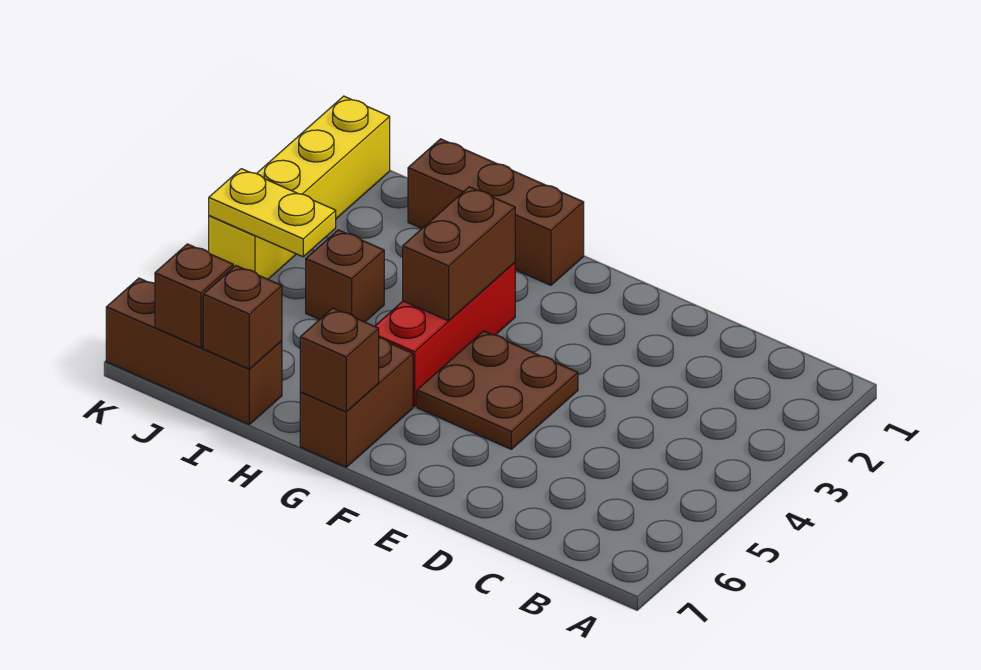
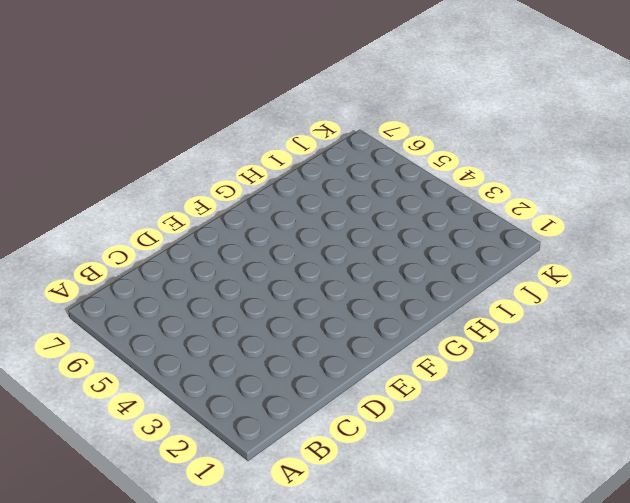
none -> brown plate E4:F5 level 1
none -> brown brick G1:I1 level 1
none -> red brick G3:G5 level 1

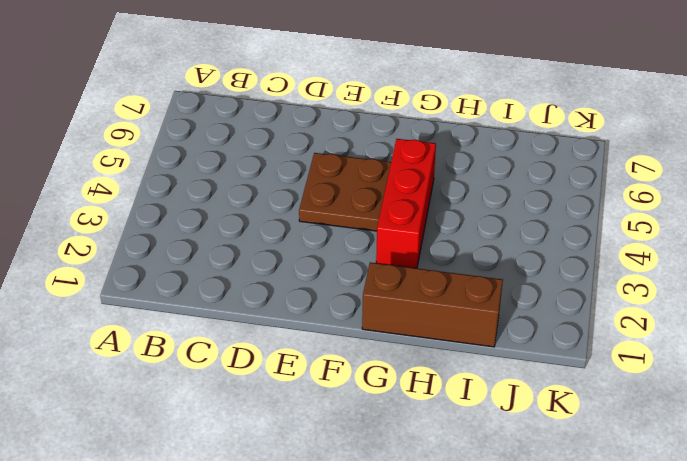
none -> brown brick G6:G7 level 1
none -> brown brick I4 level 1
none -> brown brick I7:K7 level 1

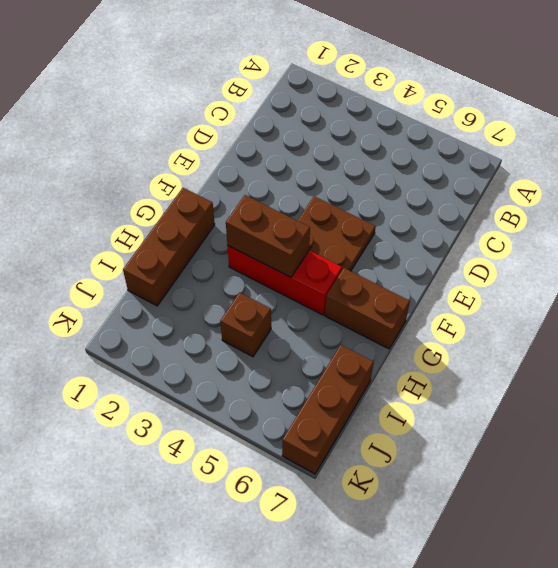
none -> yellow brick K1:K4 level 1
none -> brown brick G7 level 2
none -> brown brick I7 level 2

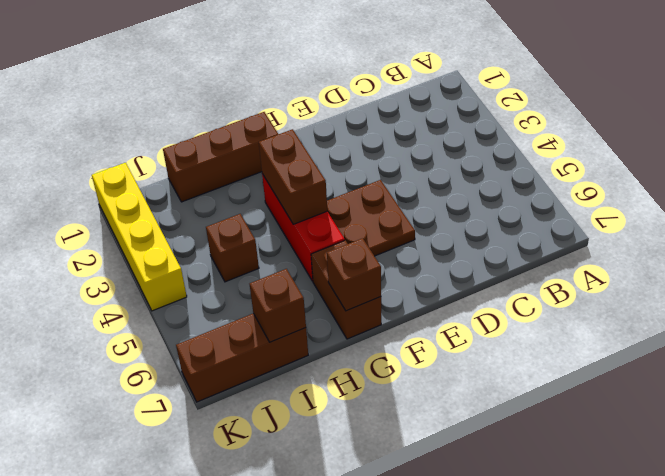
none -> yellow plate J4:K4 level 2
none -> brown brick J7 level 2

